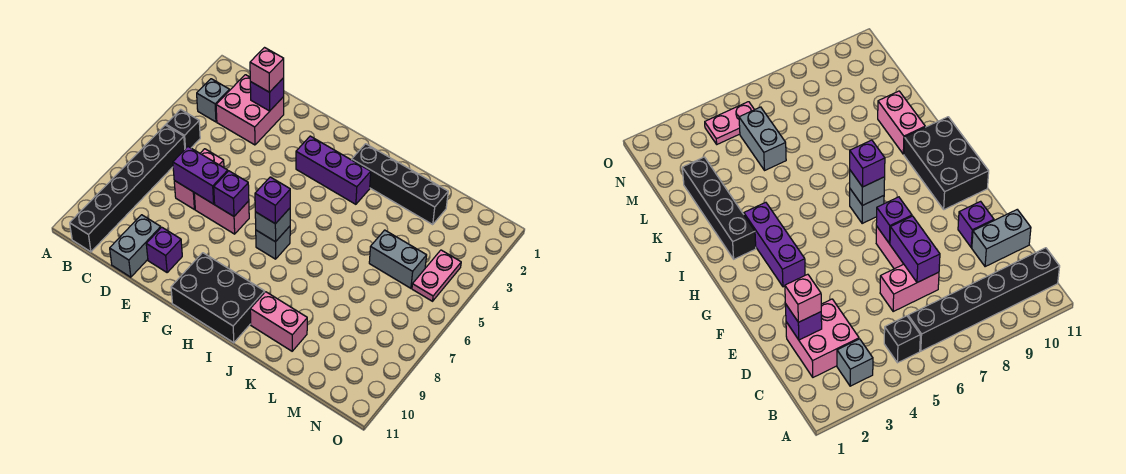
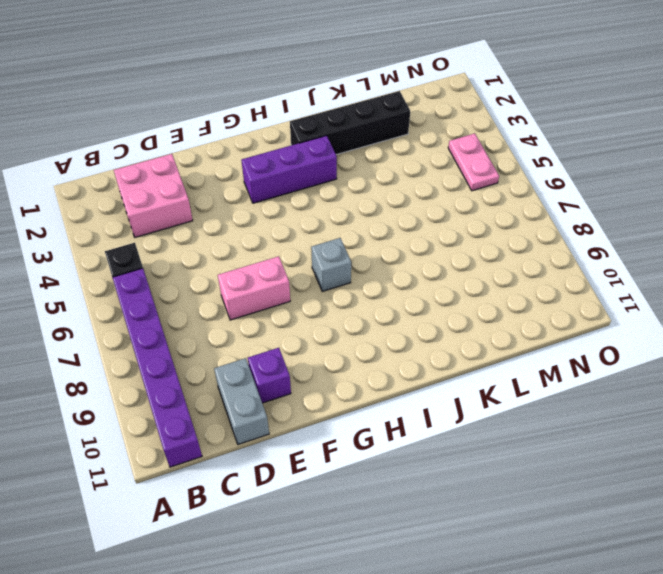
purple brick B6:B11 level 1 -> black brick B6:B11 level 1
none -> grey brick B3 level 1
none -> pink brick D6:D7 level 1
none -> black brick G10:I11 level 1

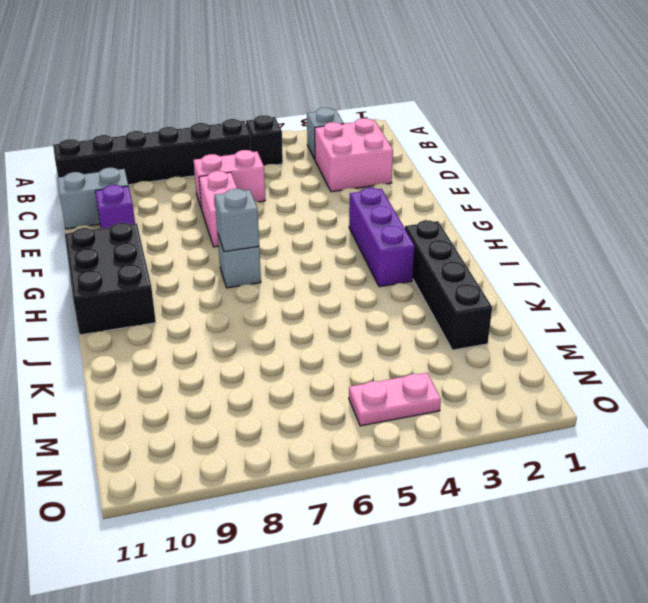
none -> pink brick J10:K10 level 1
none -> grey brick L5:M5 level 1
none -> purple brick D2 level 2

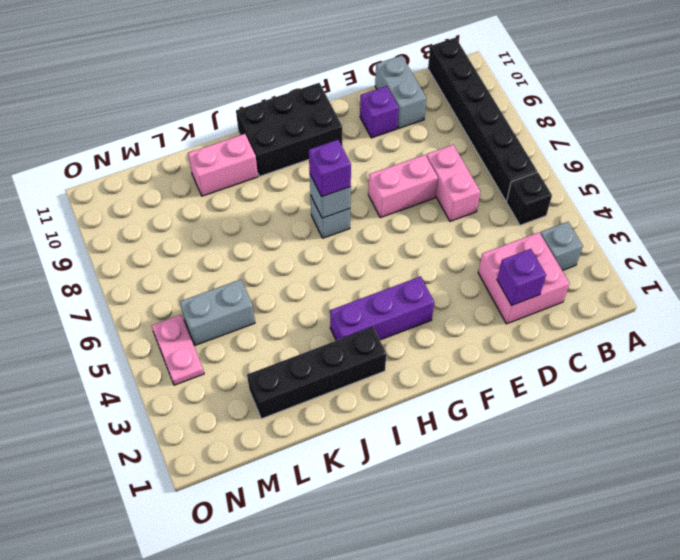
none -> purple brick D7:E7 level 2
none -> purple brick F7 level 2
none -> pink brick D2 level 3

